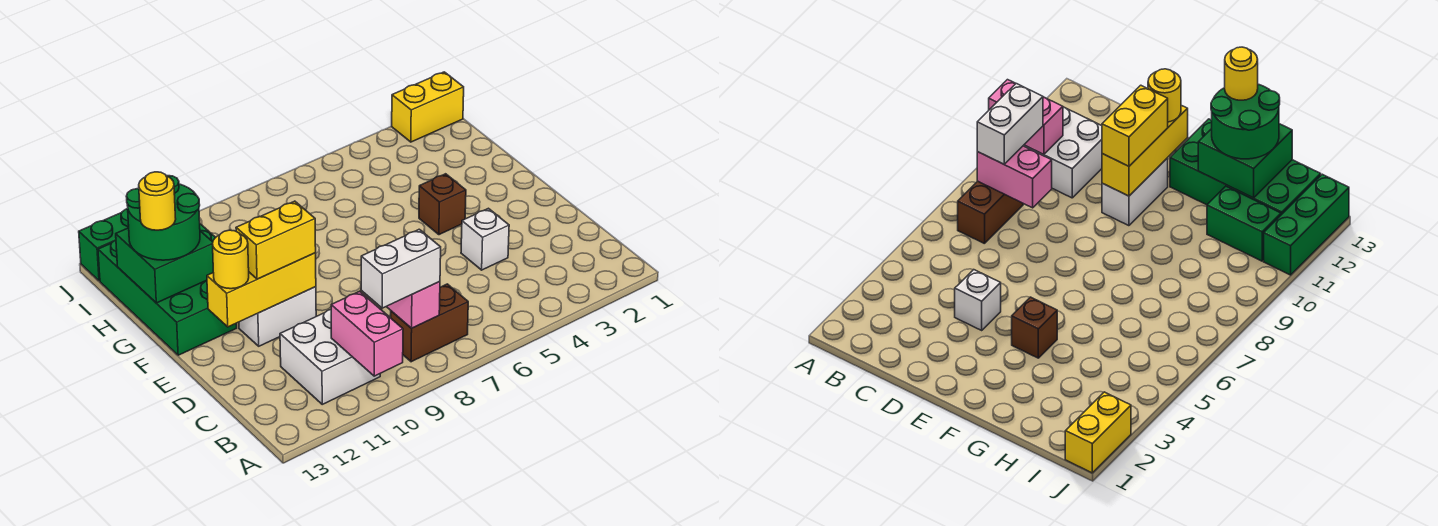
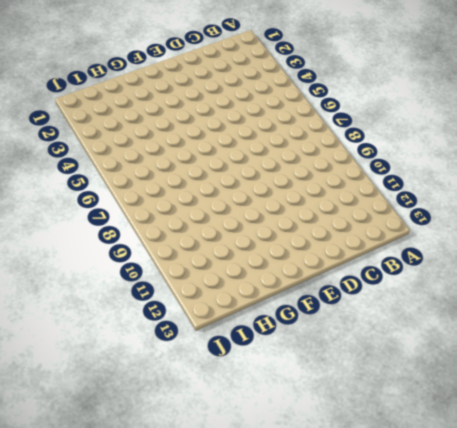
none -> brown brick B7:B8 level 1
none -> white brick B10:C11 level 1
none -> white brick D4 level 1

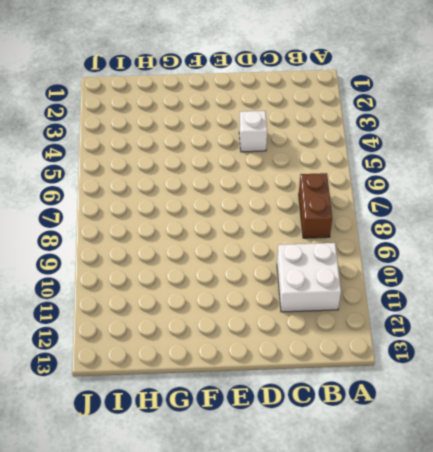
none -> white brick E10:E11 level 1
none -> brown brick F4 level 1
none -> green brick F12:I13 level 1

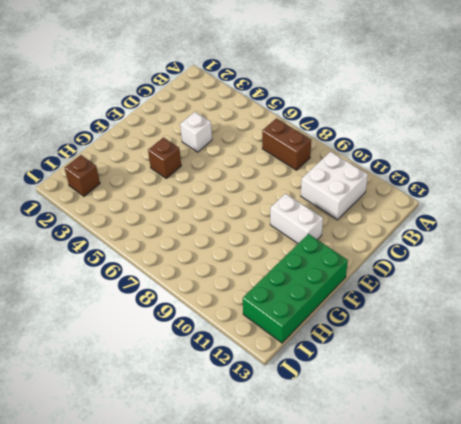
brown brick I2 level 1 -> none
none -> green brick H11:I11 level 1
none -> yellow brick J1:J2 level 1
none -> green brick J11:J13 level 1

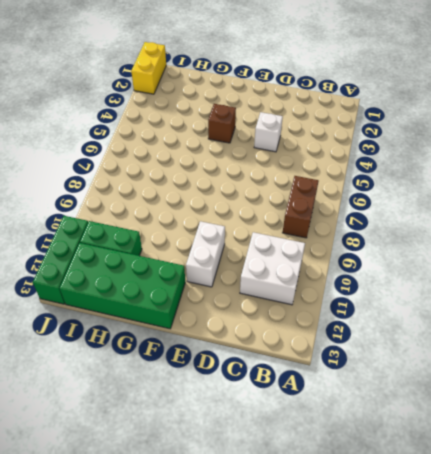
none -> pink brick A10:B10 level 2
none -> pink brick B8:C8 level 2
none -> yellow brick E10:E12 level 2

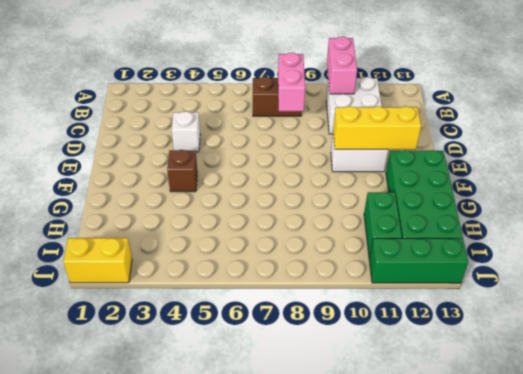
none -> green brick G12:H13 level 2
none -> white brick B8:B9 level 3
none -> yellow brick E10:E11 level 3

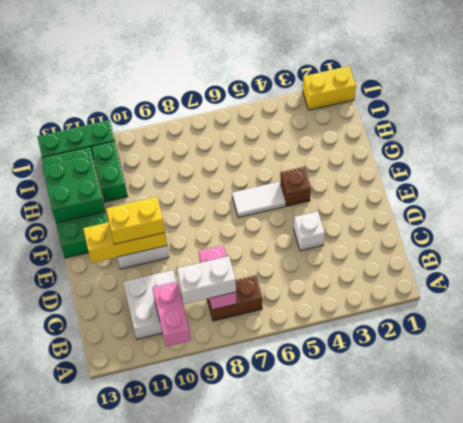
white tile F5:F6 level 1 -> none
none -> yellow round brick E12 level 3
none -> green round brick G12:H13 level 3
none -> yellow round brick G13 level 4

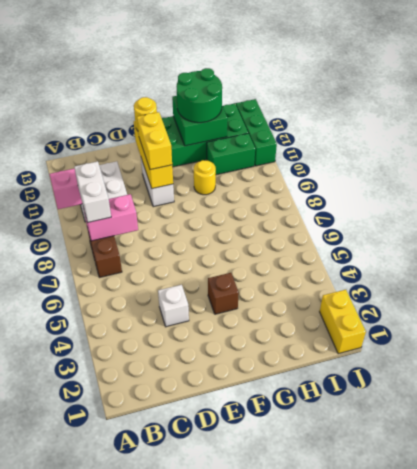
yellow round brick G10 level 1 -> yellow round brick G13 level 4

